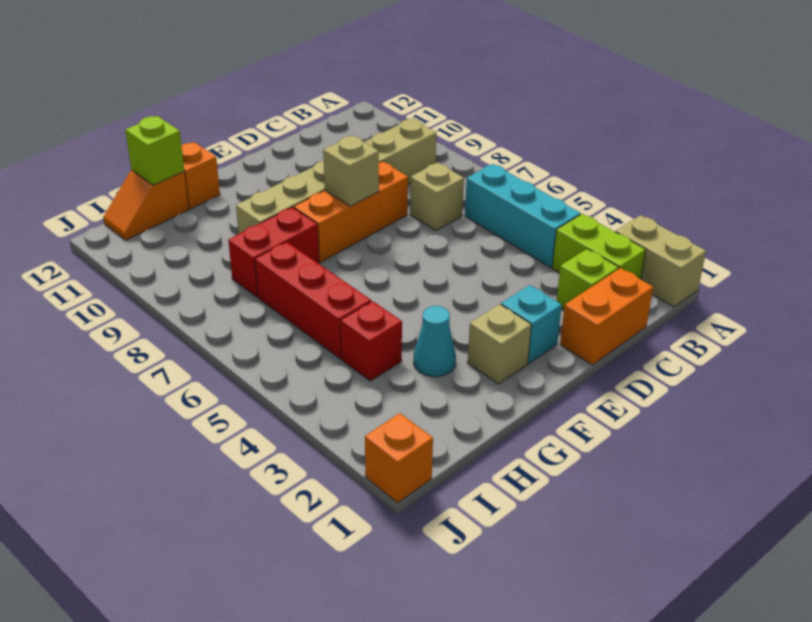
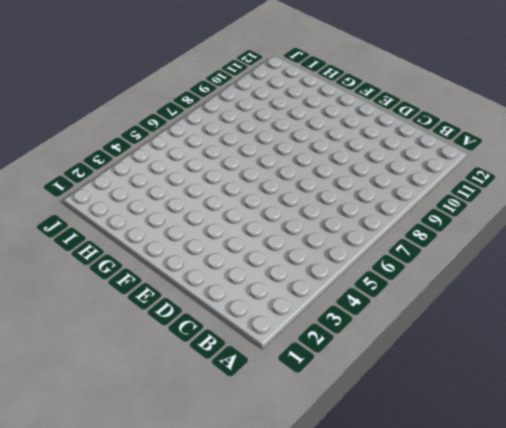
none -> tan brick A1:A2 level 1
none -> lime brick B2:B3 level 1
none -> cyan brick B4:B6 level 1

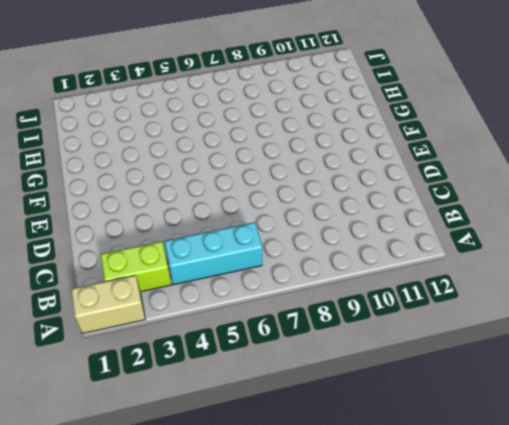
none -> tan brick B9:G9 level 1
none -> orange brick C1:D1 level 1
none -> lime brick C2 level 1

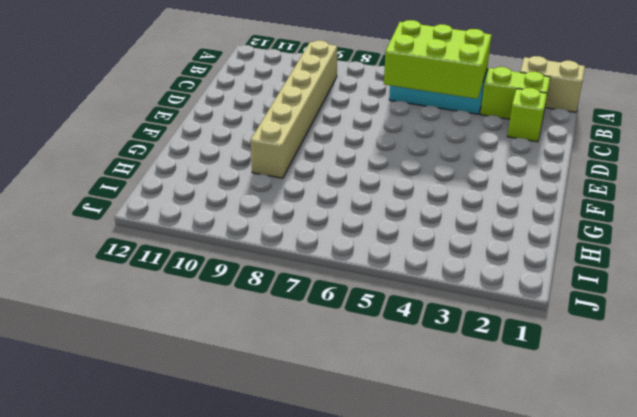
lime brick B4:C6 level 2 -> none
none -> orange brick C1:D1 level 1
none -> tan brick C7 level 1
none -> orange brick D8:F8 level 1

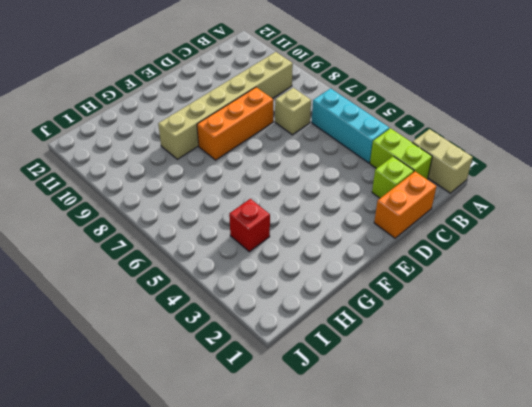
none -> cyan brick E2 level 1
none -> tan brick F2 level 1
none -> cyan cone G3 level 1

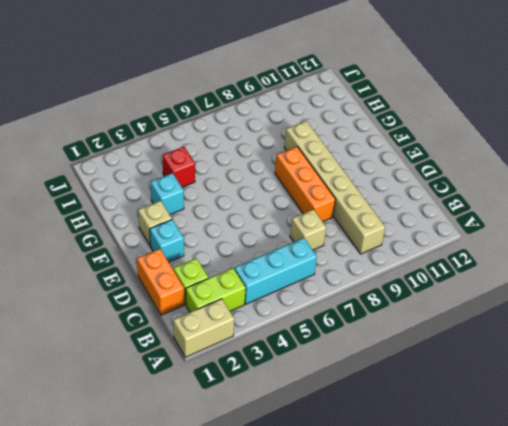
cyan brick G3 level 1 -> cyan cone G3 level 1
none -> red brick G8:H8 level 1
none -> orange brick G12 level 1
none -> red brick H5:H7 level 1

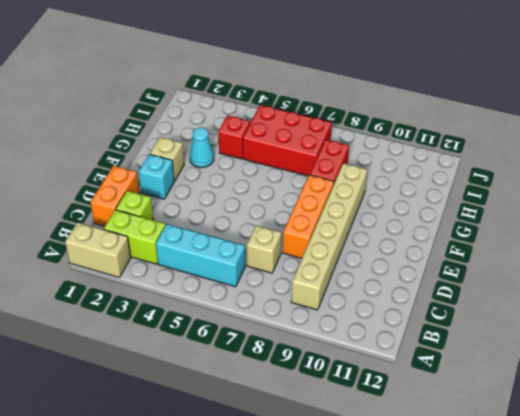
red brick H5:I7 level 1 -> red brick H5:H7 level 1
none -> orange brick G12 level 1
none -> orange slope H12:I12 level 1 top H
none -> orange brick J1 level 1

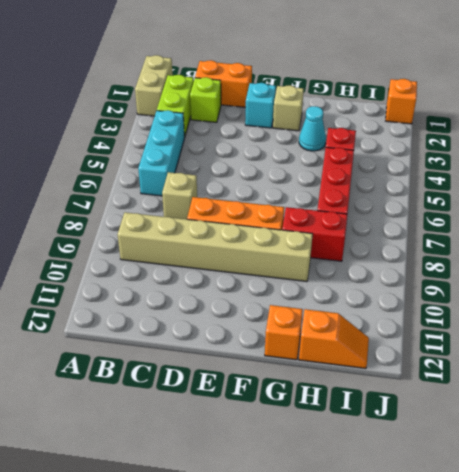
none -> tan brick E8 level 2
none -> lime brick H12 level 2

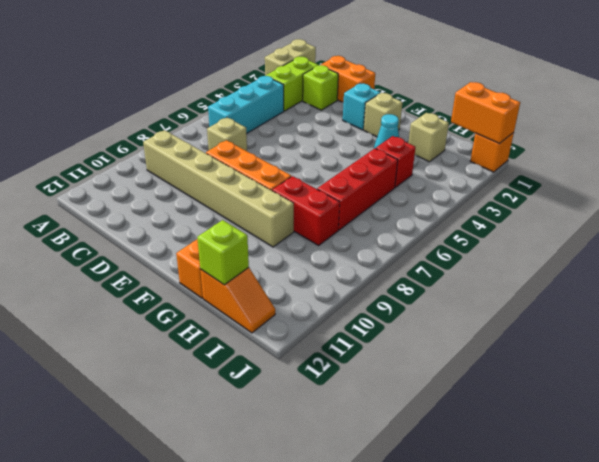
tan brick H2 level 1 -> tan brick E8 level 2
orange brick I1:J1 level 2 -> none

